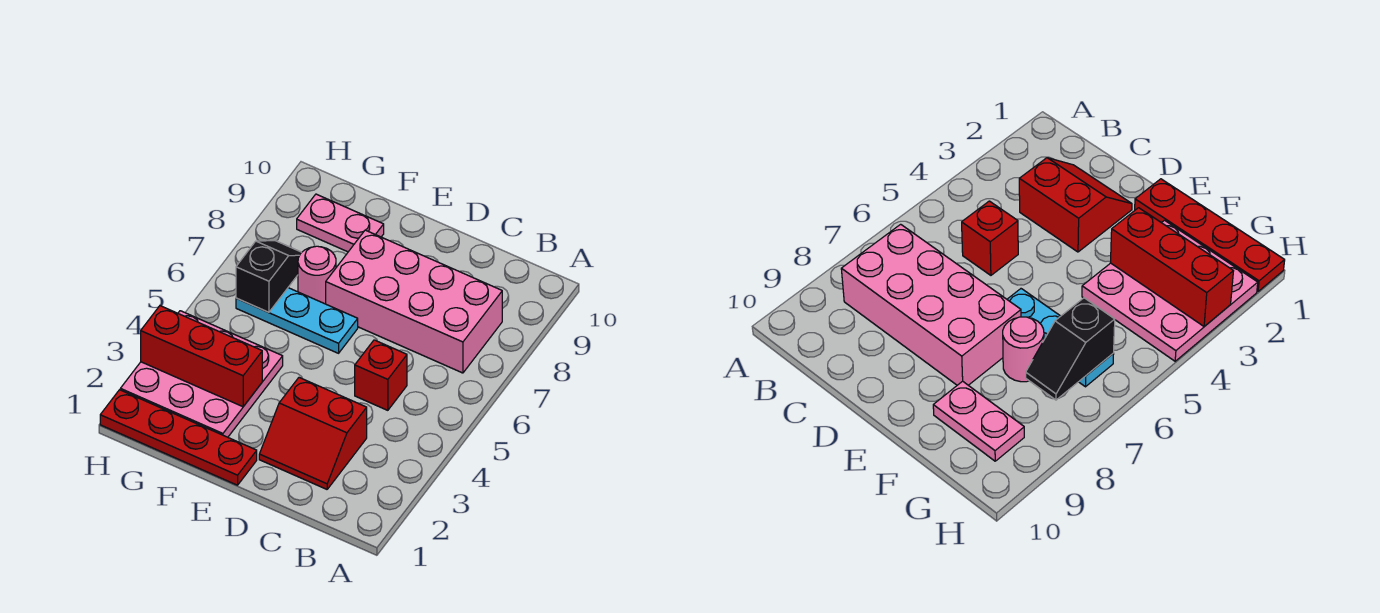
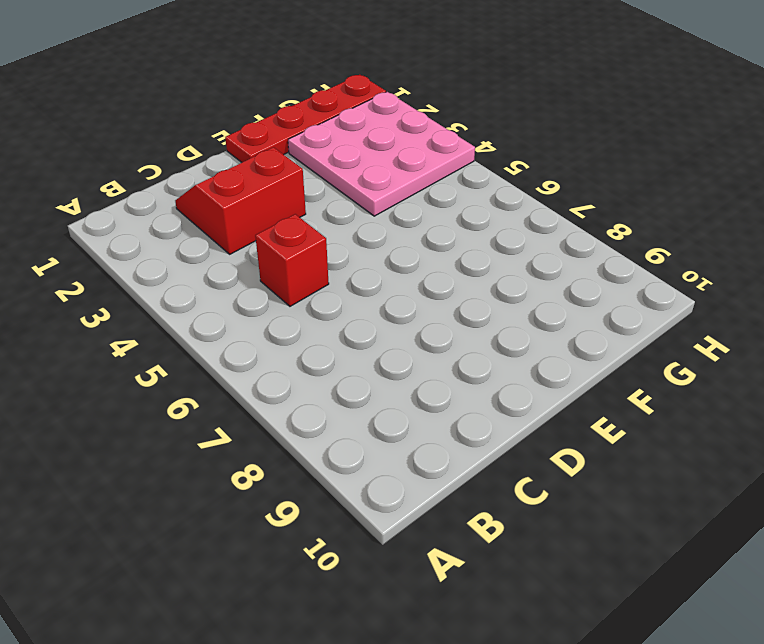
none -> pink brick B7:E8 level 1
none -> cyan plate E6:G6 level 1

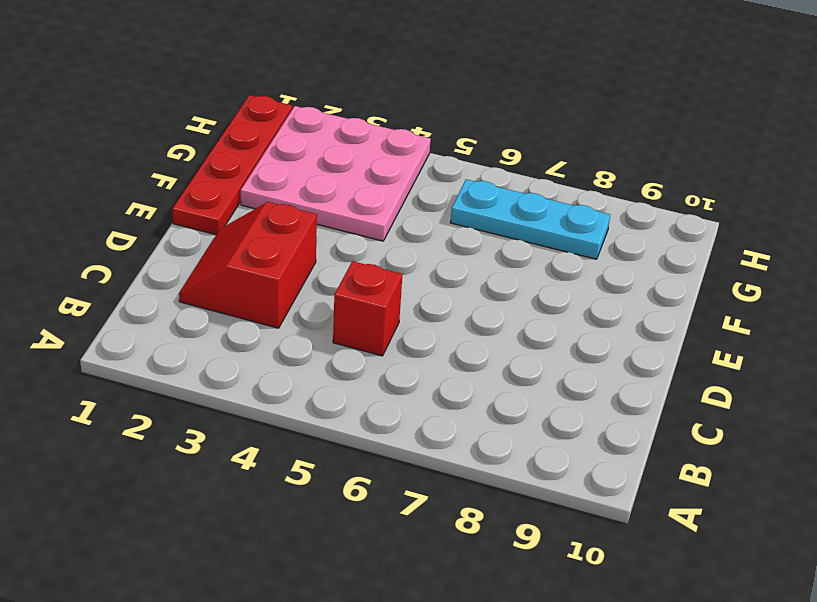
cyan plate G6:G8 level 1 -> cyan plate E6:G6 level 1
none -> pink brick B7:E8 level 1
none -> pink round brick F7 level 1

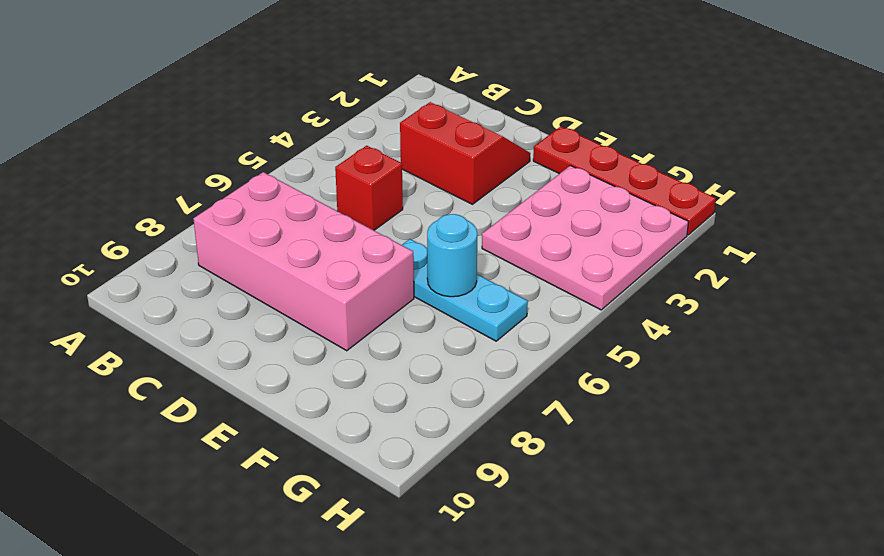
cyan round brick F6 level 2 -> none
none -> pink round brick F7 level 1
none -> pink plate F9:G9 level 1

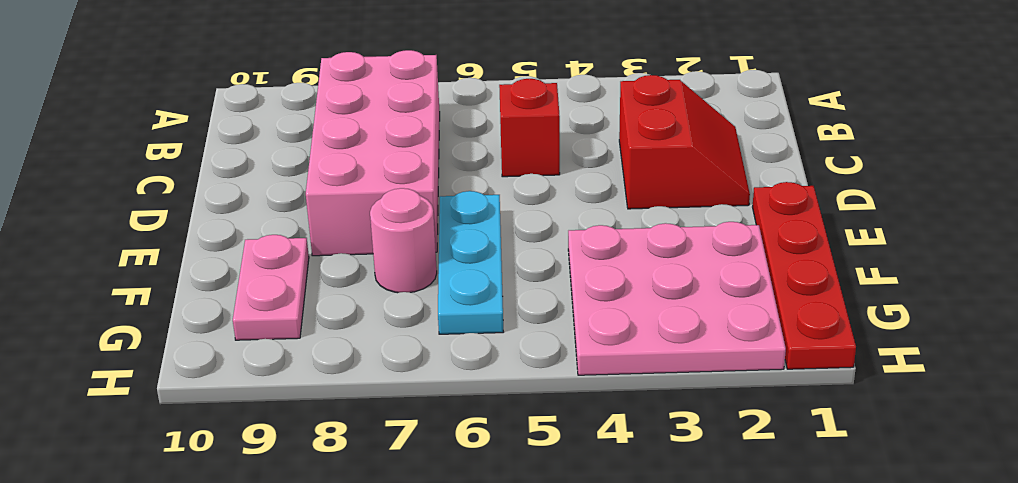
none -> red brick F3:H3 level 2
none -> black slope G6:G7 level 2 top 6

